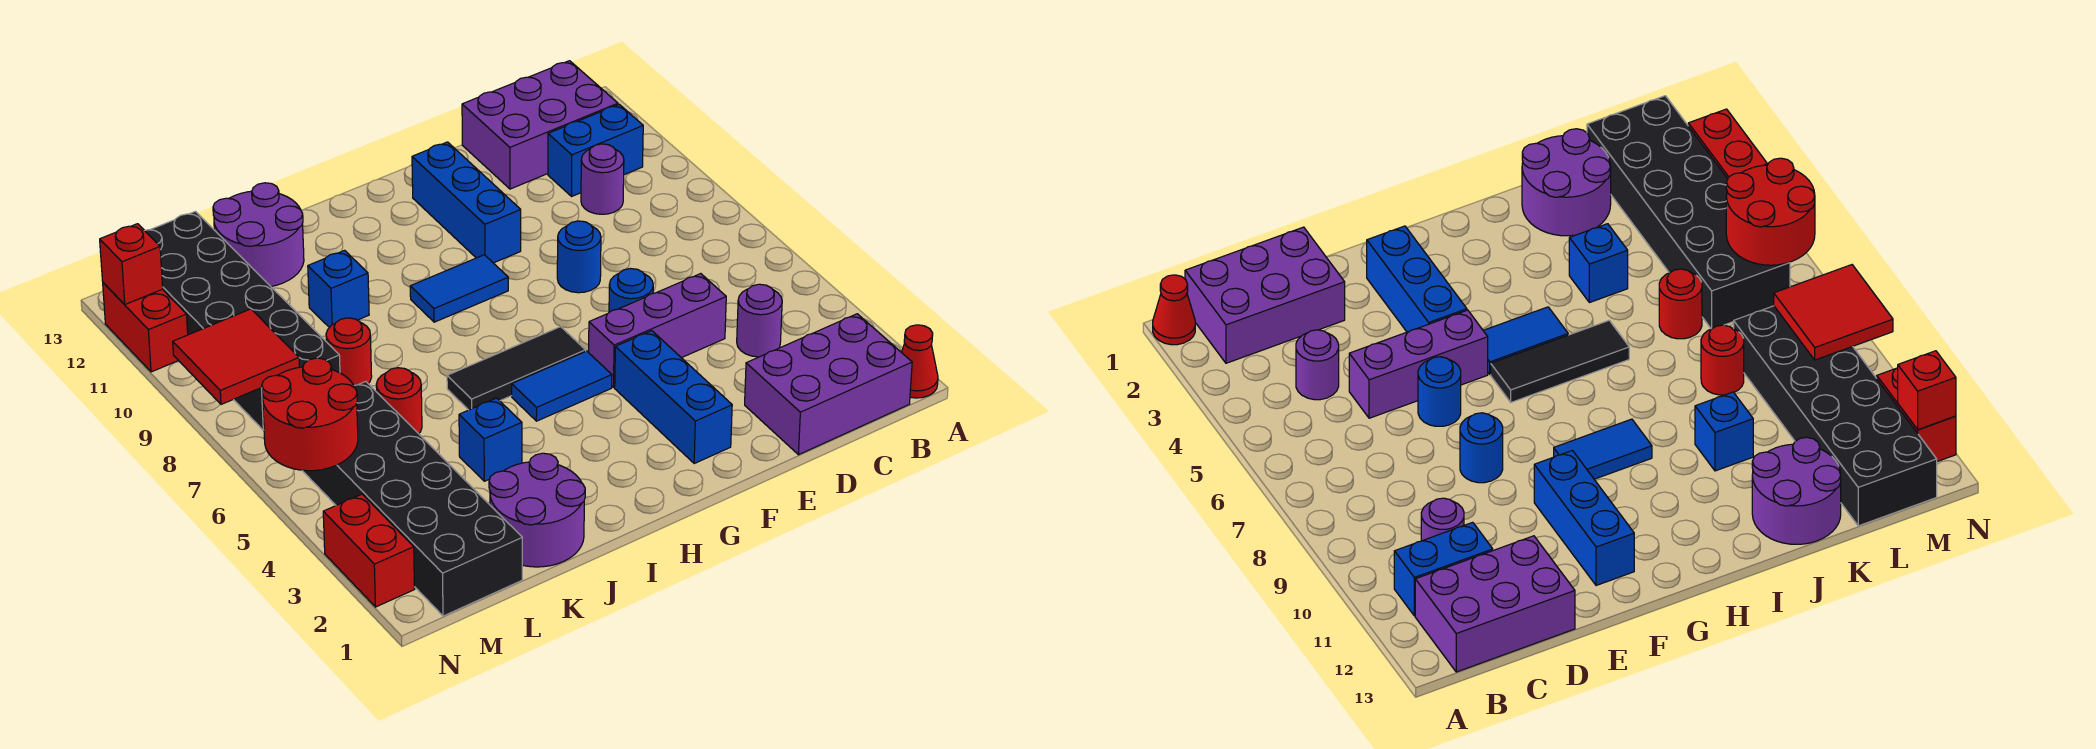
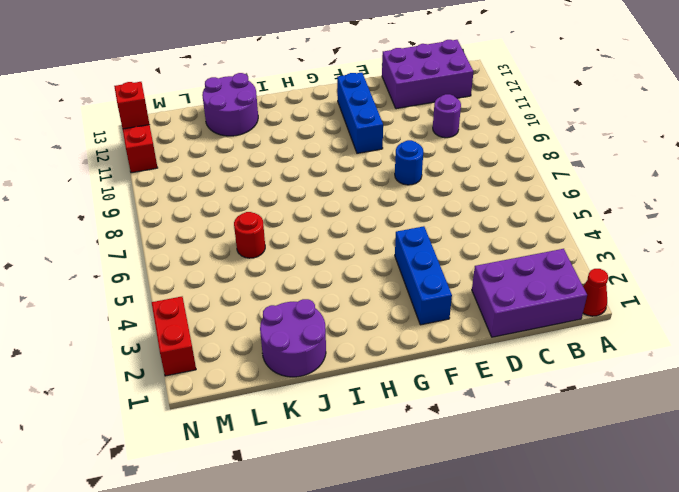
none -> blue brick B11:C11 level 1
none -> purple round brick C4 level 1
none -> purple brick D5:F5 level 1

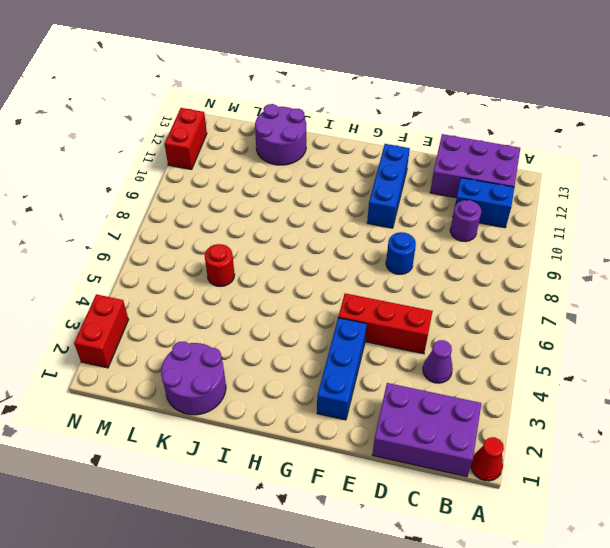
purple cone C4 level 1 -> purple round brick C4 level 1
red brick D5:F5 level 1 -> purple brick D5:F5 level 1
none -> blue round brick E6 level 1
none -> blue tile G5:H5 level 1
none -> black tile G6:I6 level 1

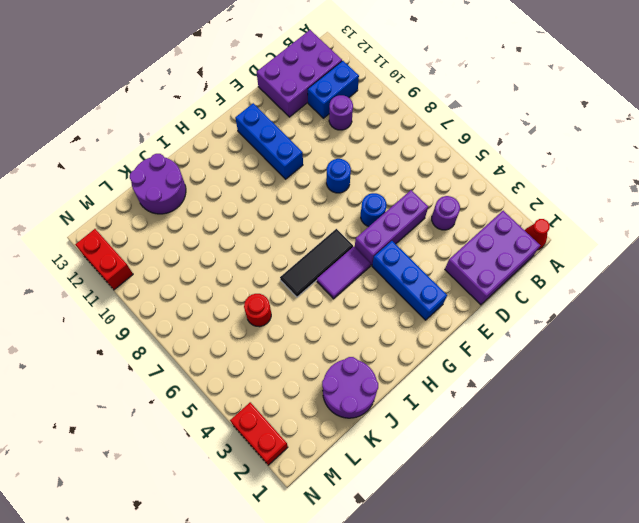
purple tile G5:H5 level 1 -> blue tile G5:H5 level 1
none -> blue tile G9:H9 level 1
none -> blue brick J4 level 1
none -> blue brick J10 level 1

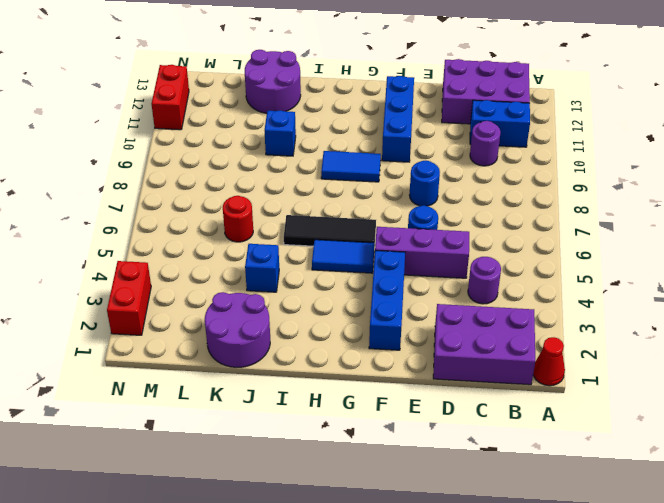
none -> red round brick K8 level 1
none -> black brick L1:M6 level 1
none -> black brick L8:M13 level 1

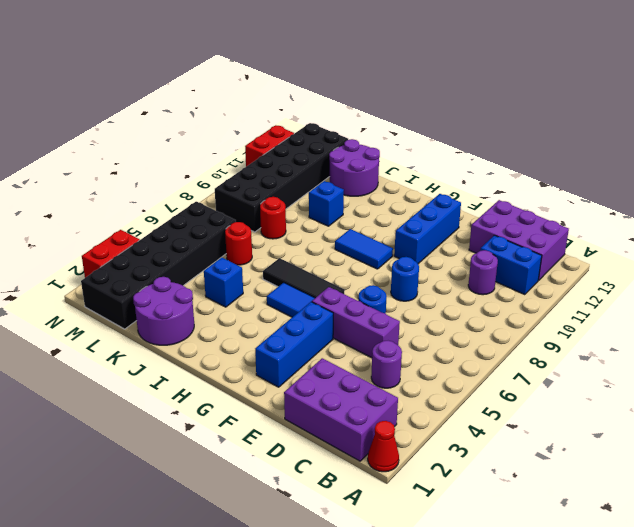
none -> red round brick M5:N6 level 2
none -> red tile M8:N9 level 2
none -> red brick N12 level 2

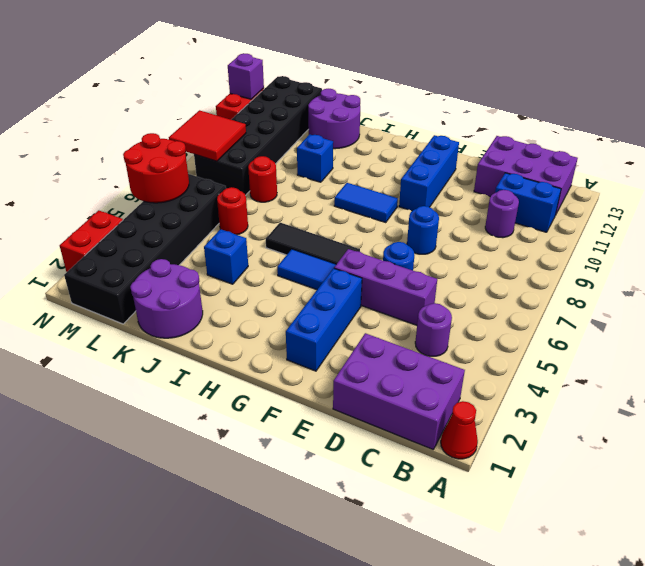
purple brick N12 level 2 -> red brick N12 level 2

